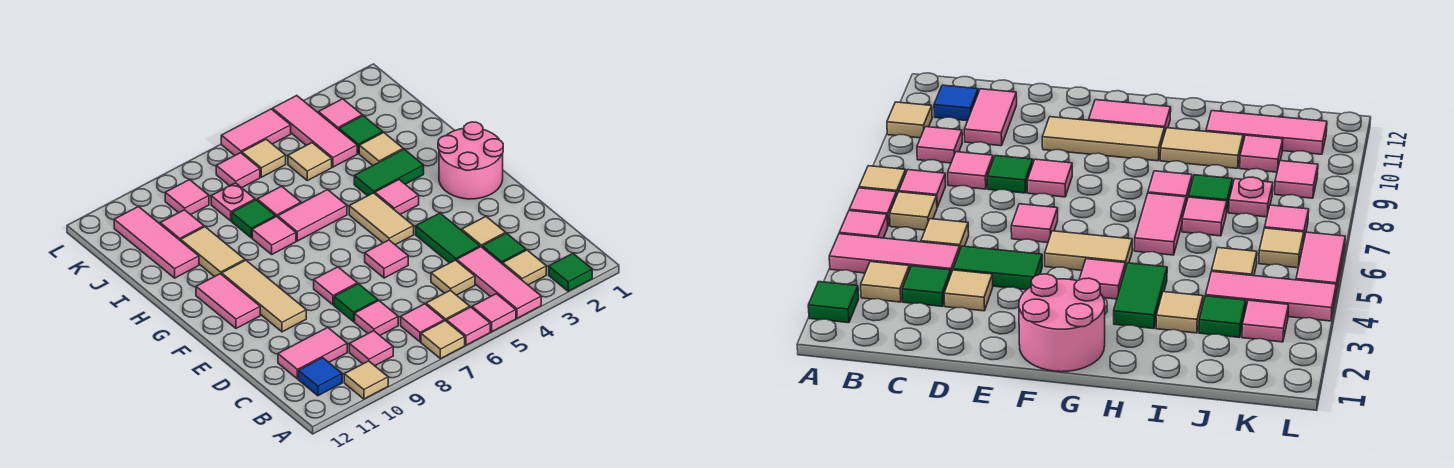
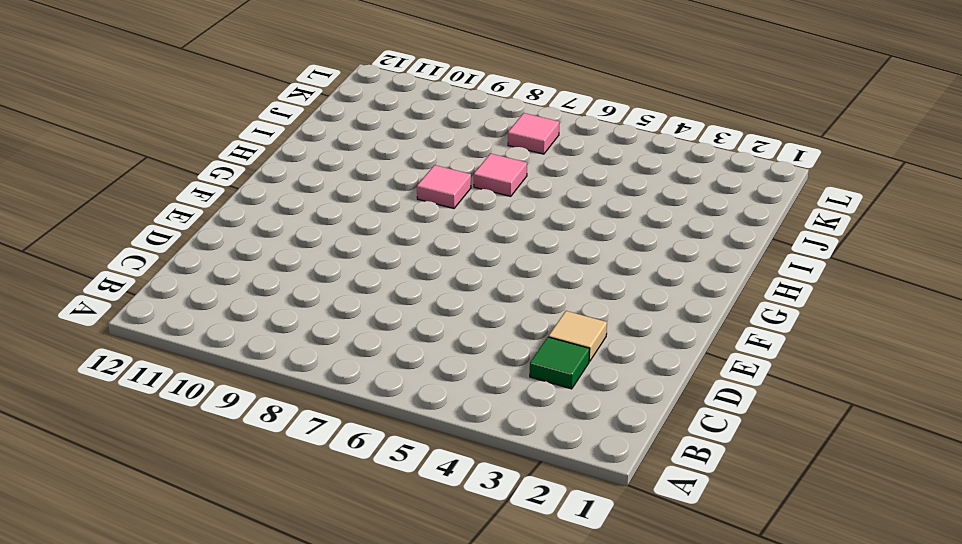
none -> green tile A2 level 1
none -> pink tile A4:C4 level 1
none -> pink tile A5 level 1
none -> pink tile A6 level 1

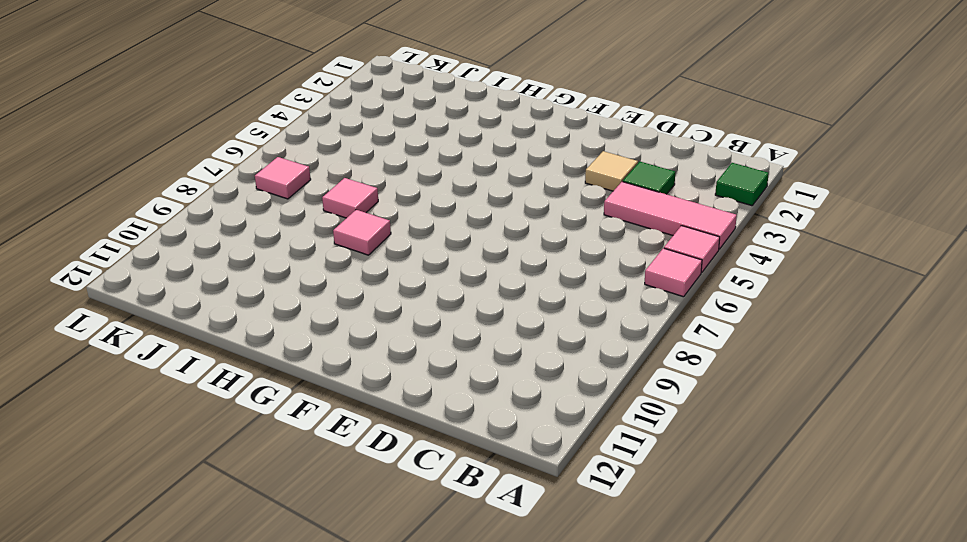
none -> tan tile A7 level 1
none -> tan tile A10 level 1
none -> tan tile B3 level 1
none -> tan tile B6 level 1

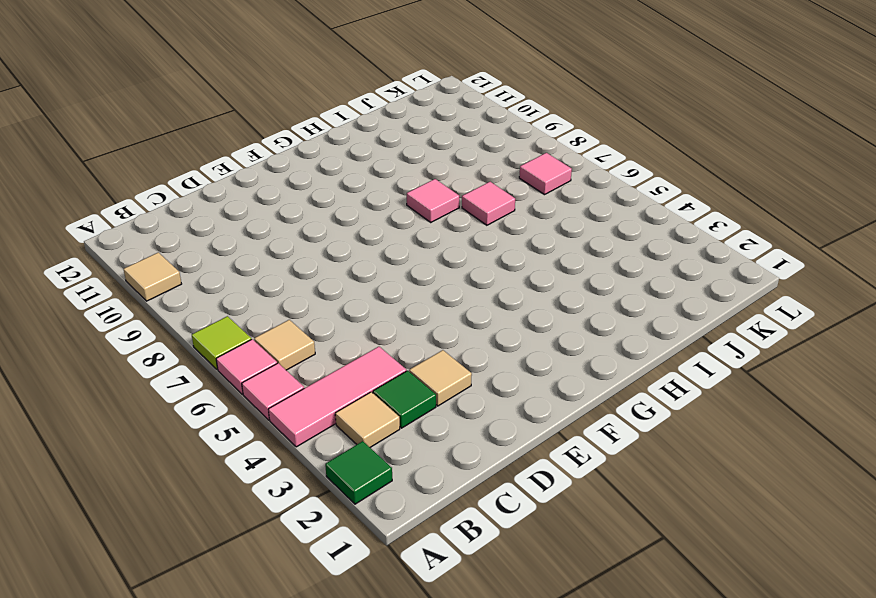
lime tile A7 level 1 -> tan tile A7 level 1
none -> pink tile B7 level 1
none -> pink tile B9 level 1
none -> blue tile B11 level 1
none -> tan tile C5 level 1

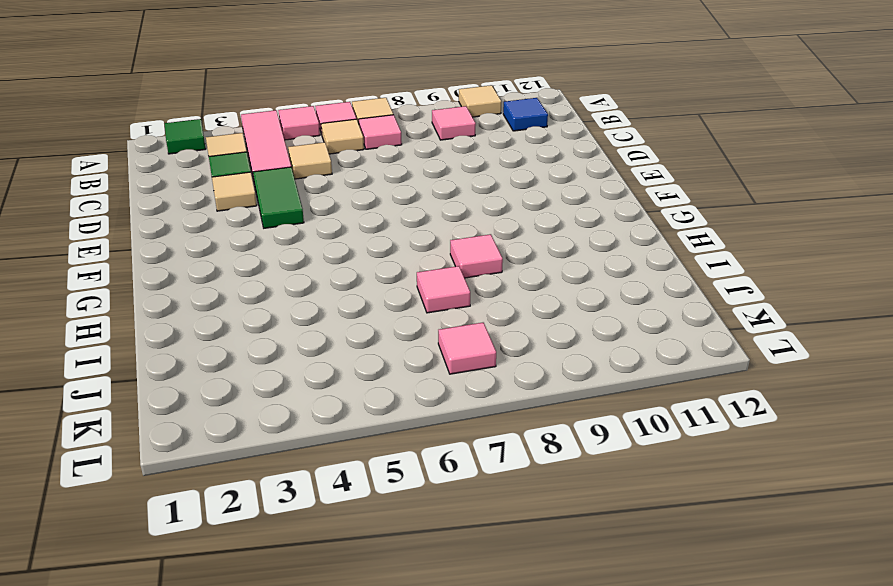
none -> pink tile C8 level 1
none -> pink tile C10:C11 level 1
none -> green tile D8 level 1
none -> pink tile E6 level 1

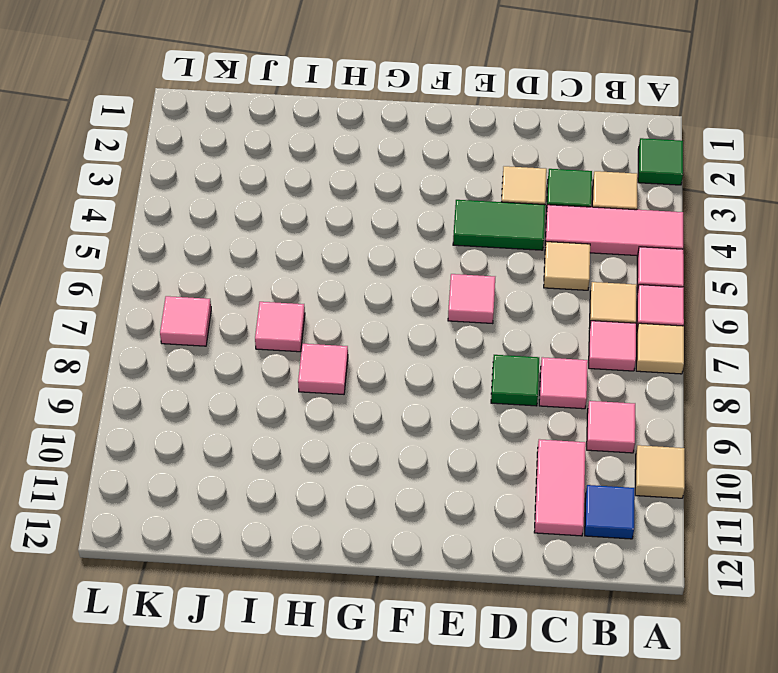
none -> pink tile E8 level 1
none -> tan tile E10:G10 level 1
none -> pink round brick F1:G2 level 1
none -> tan tile F5:G5 level 1

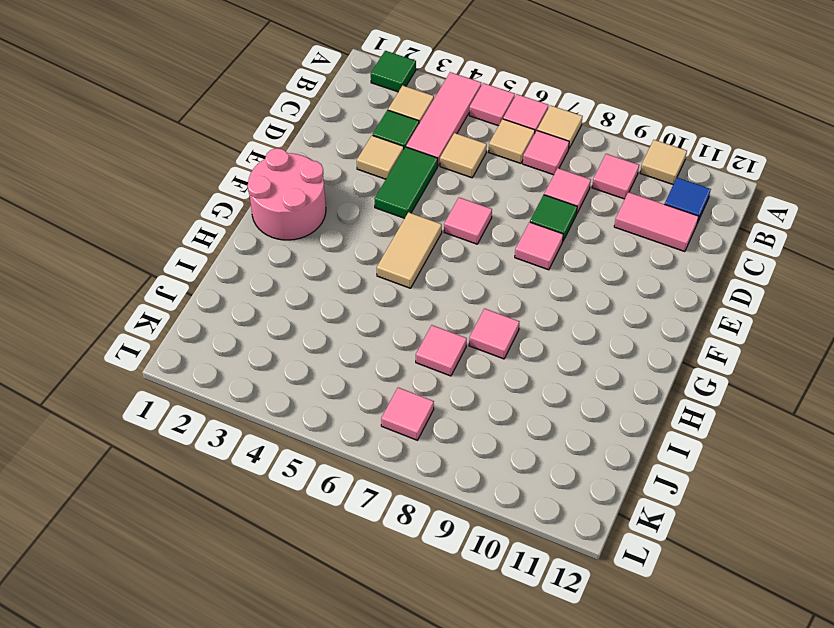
none -> tan tile E10:G10 level 1
none -> pink tile F11:G11 level 1
none -> pink tile G4 level 1
none -> green tile H3:H4 level 1

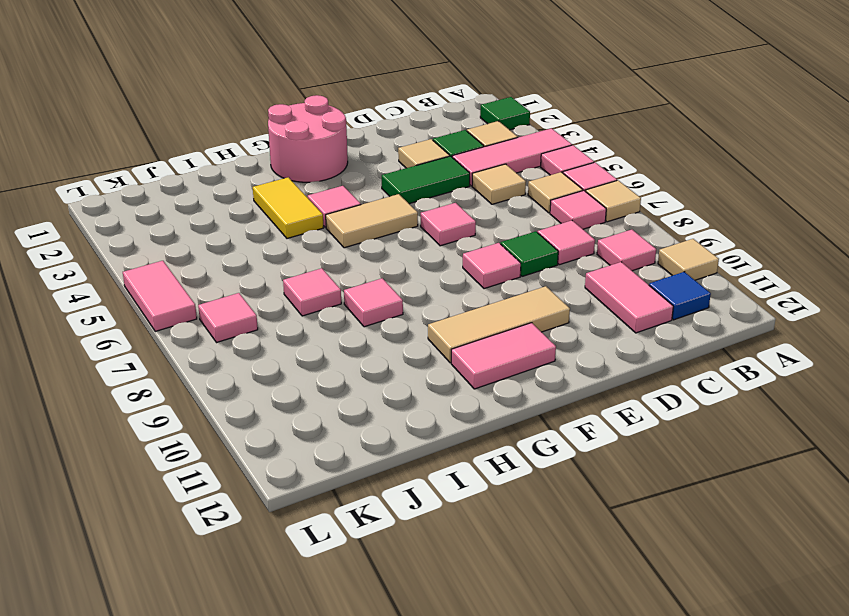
yellow tile H3:H4 level 1 -> green tile H3:H4 level 1
none -> pink tile H6:H7 level 1
none -> tan tile H10:I10 level 1
none -> tan tile I3 level 1
none -> green tile I8 level 1

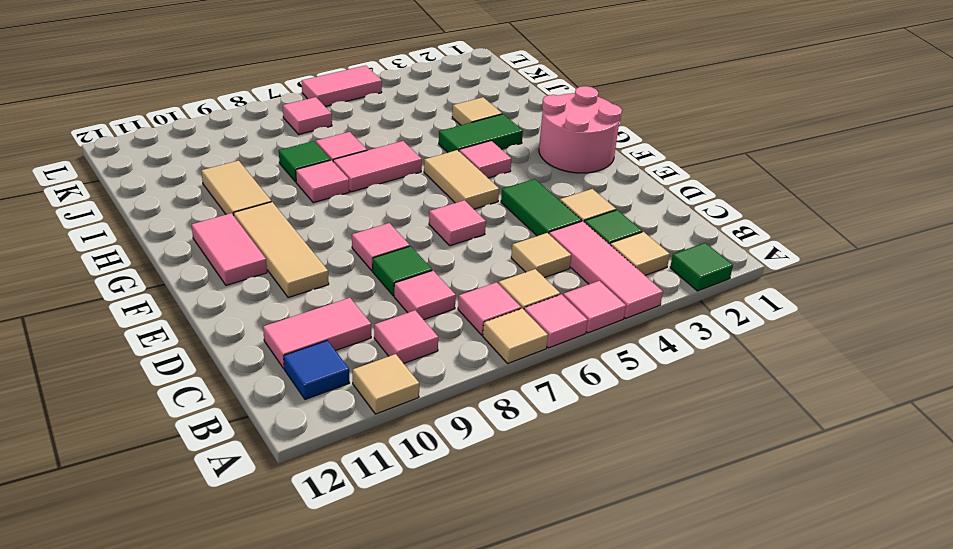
none -> pink tile I11:K11 level 1
none -> green tile J3 level 1
none -> pink tile J4:L4 level 1
none -> tan tile J5 level 1

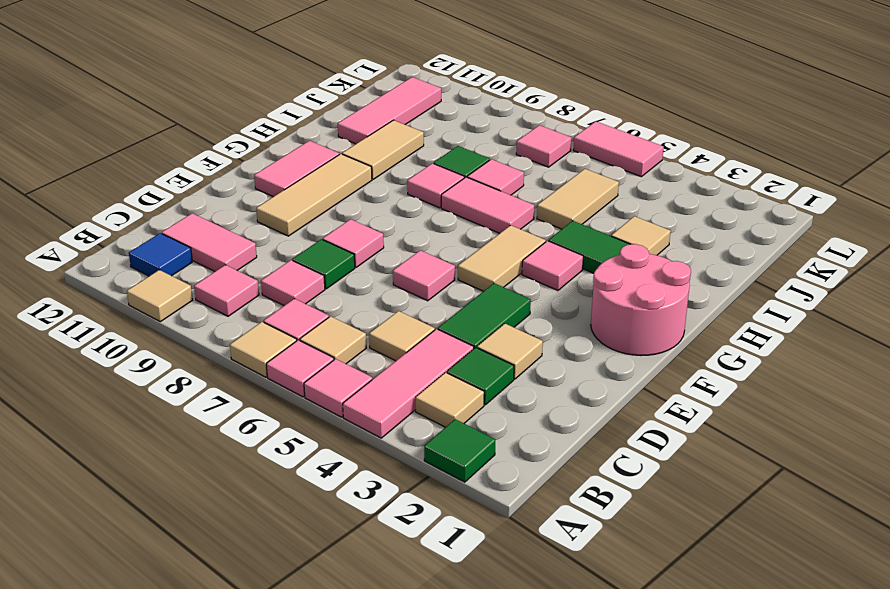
tan tile I5:J5 level 1 -> tan tile J5 level 1
none -> green tile J3 level 1
none -> pink tile J4:L4 level 1
none -> pink plate J8 level 1
none -> pink tile J10 level 1

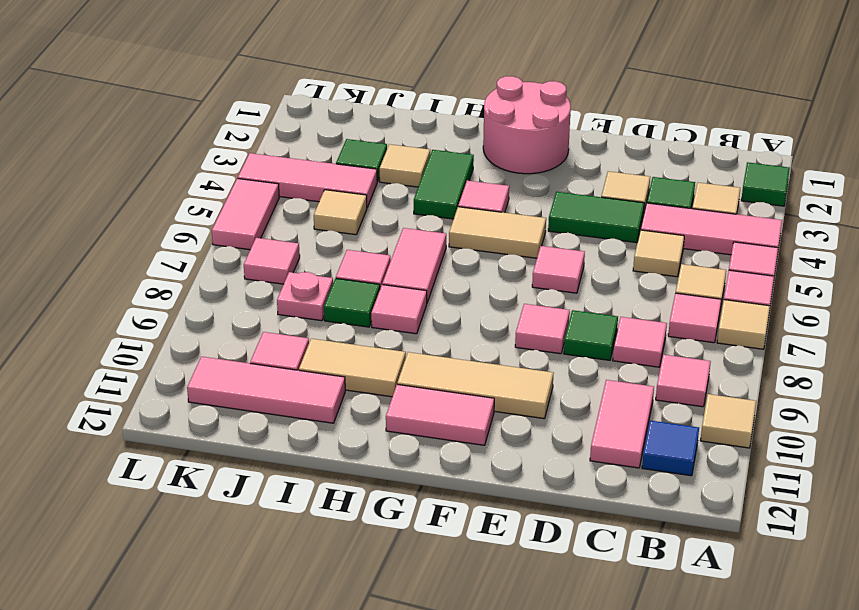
none -> pink tile K3 level 1
none -> tan tile K6 level 1
none -> pink tile K9 level 1

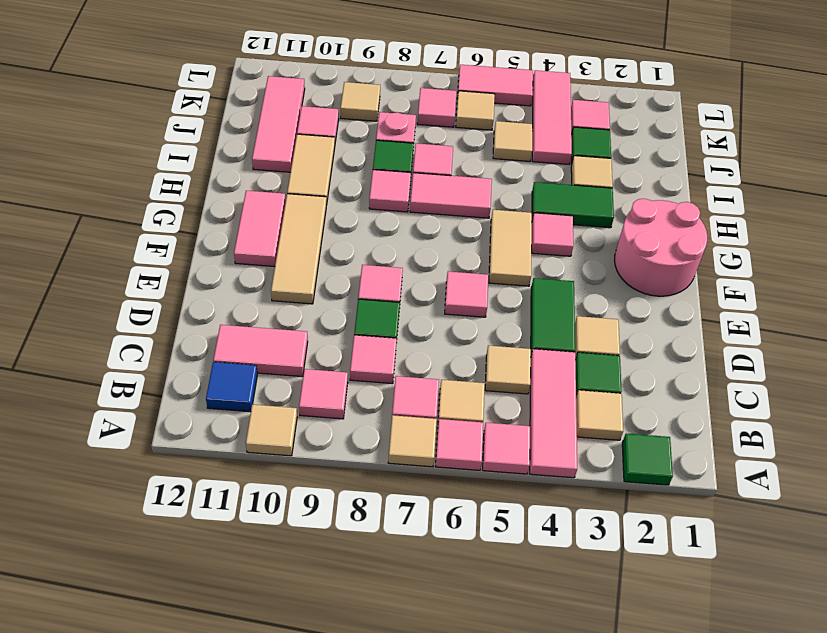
tan tile K9 level 1 -> pink tile K9 level 1

